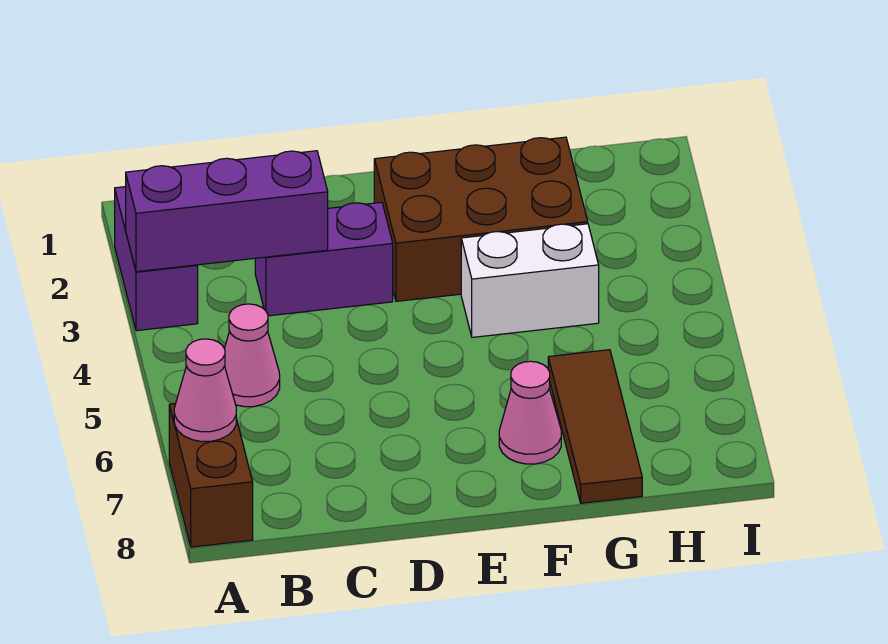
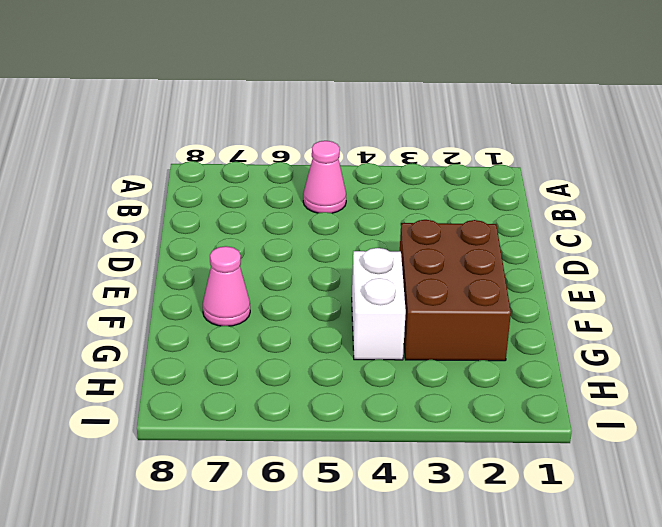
none -> purple brick A2:A3 level 1
none -> brown brick A7:A8 level 1

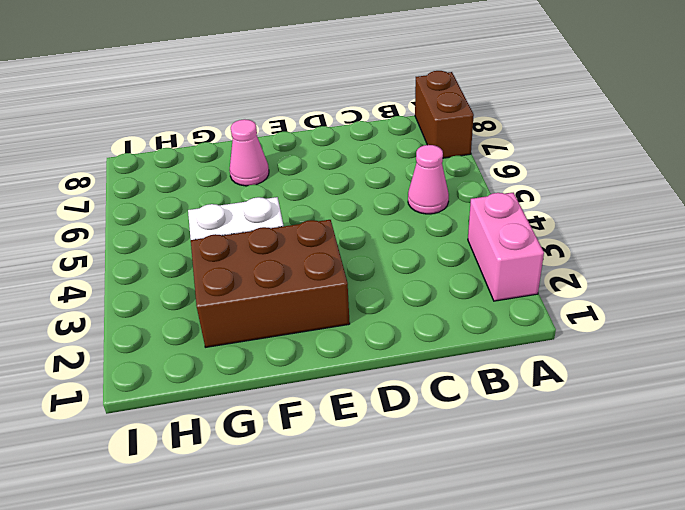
pink brick A2:A3 level 1 -> purple brick A2:A3 level 1
none -> purple brick C3:D3 level 1
none -> brown tile G6:G8 level 1

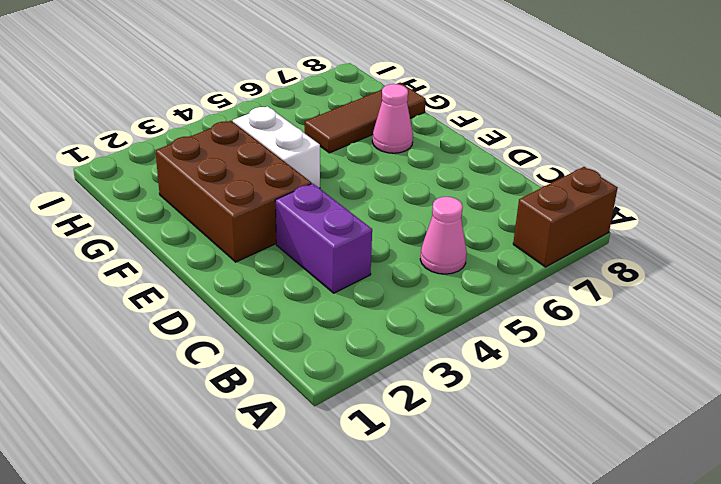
none -> purple brick A2:A3 level 1
none -> purple brick A3:C3 level 2

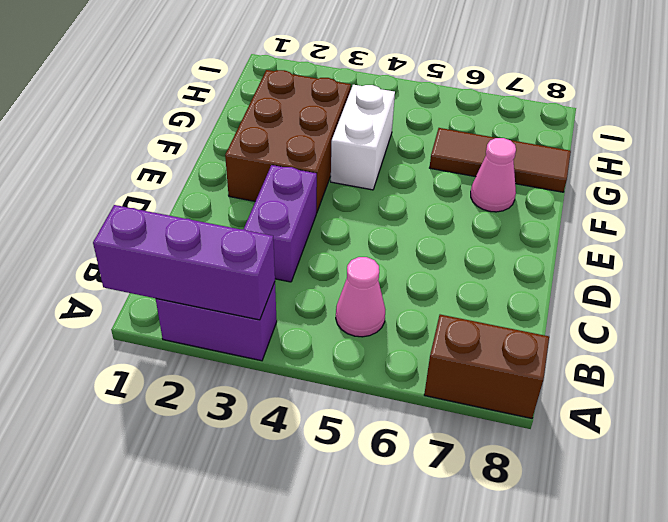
purple brick A1:A3 level 2 -> purple brick A3:C3 level 2
none -> pink cone A7 level 2

